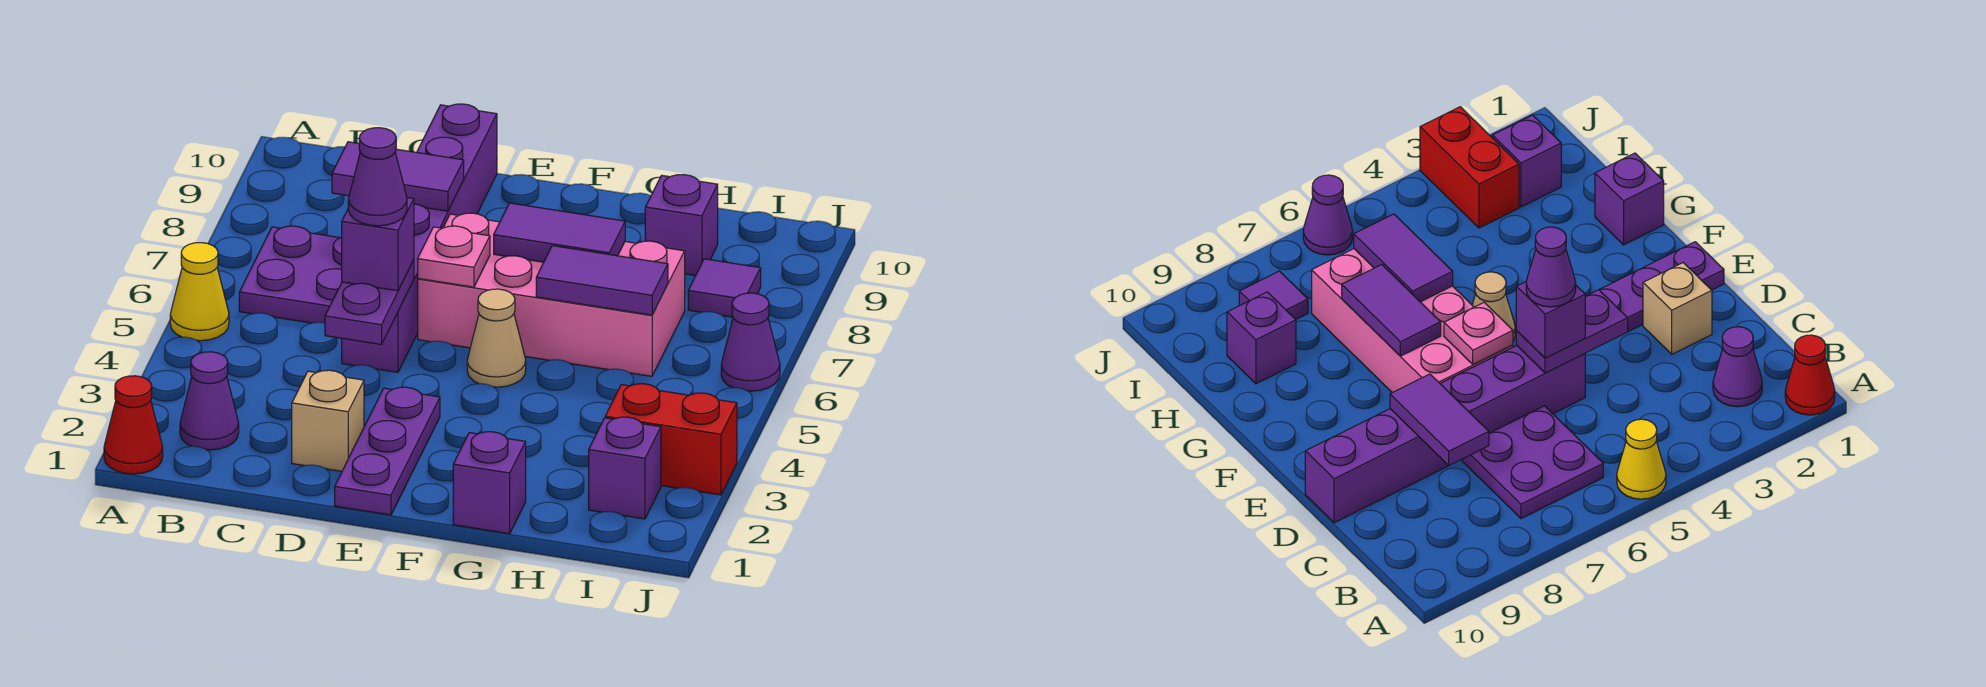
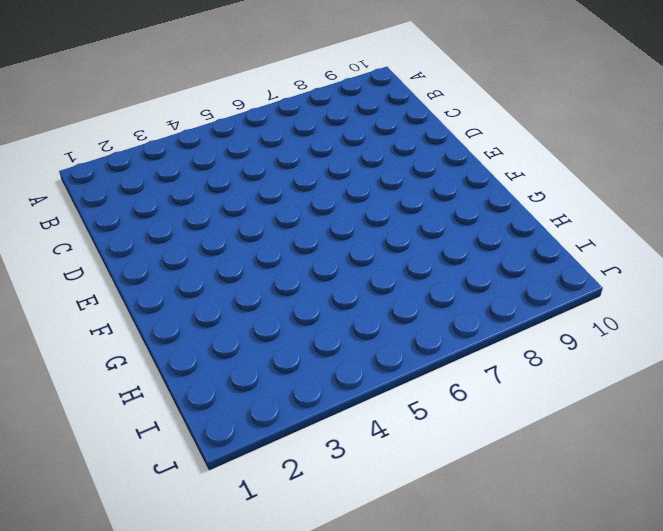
none -> red cone A1 level 1
none -> yellow cone A5 level 1
none -> purple cone B2 level 1

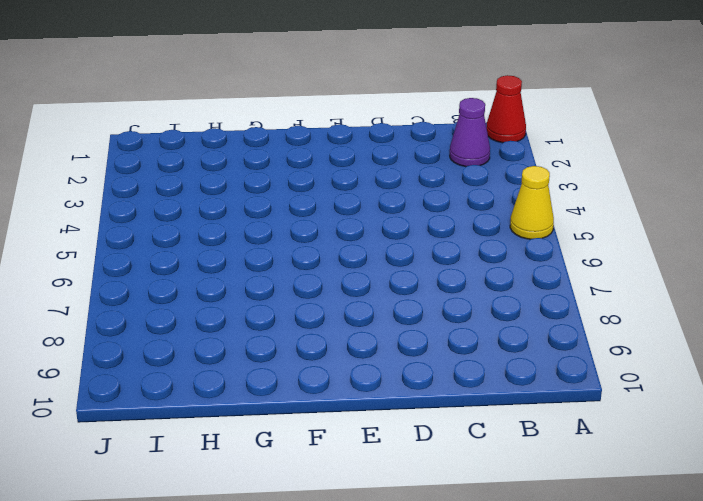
none -> purple plate B6:C7 level 1
none -> tan brick D2 level 1
none -> purple brick D5:D10 level 1

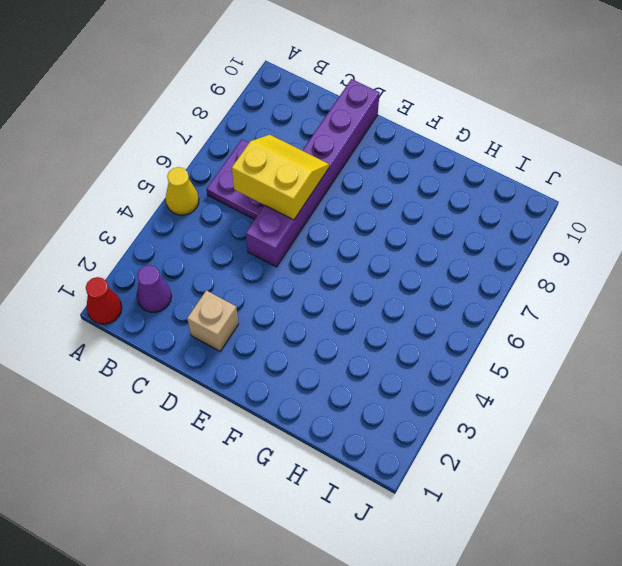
yellow slope C6:D7 level 2 top 6 -> none
none -> purple plate E1:E3 level 1
none -> pink brick E6:H7 level 1
none -> tan cone F5 level 1

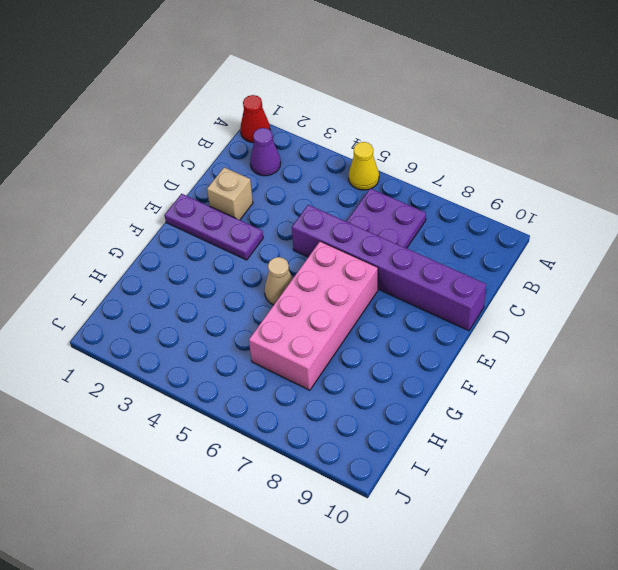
none -> purple brick G1 level 1
none -> purple brick H9 level 1
none -> purple brick I2 level 1

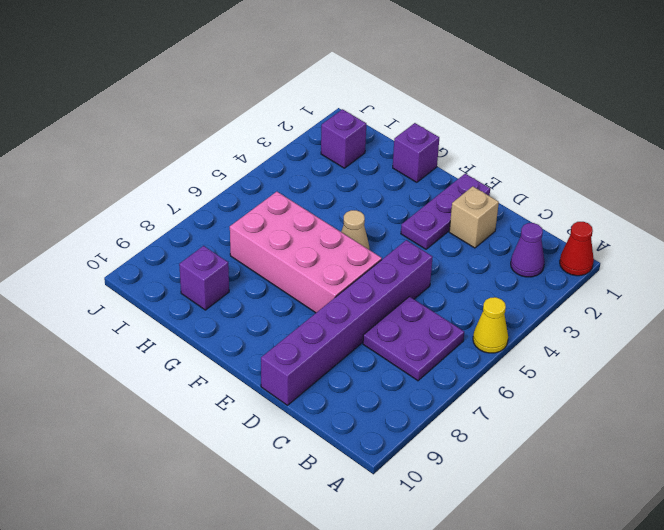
none -> red brick I3:J3 level 1
none -> purple tile I8 level 1
none -> purple cone J6 level 1

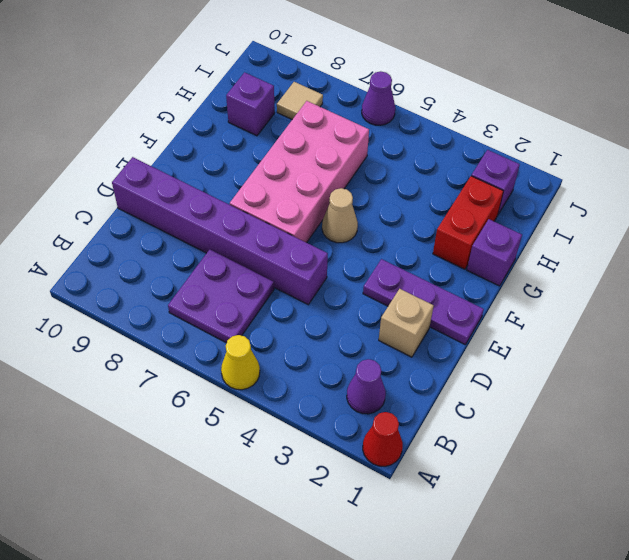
red brick G2:H2 level 1 -> red brick I3:J3 level 1
tan tile I8 level 1 -> purple tile I8 level 1
none -> purple tile C8:D8 level 2
none -> purple plate D4:D5 level 2
none -> pink plate E6 level 2

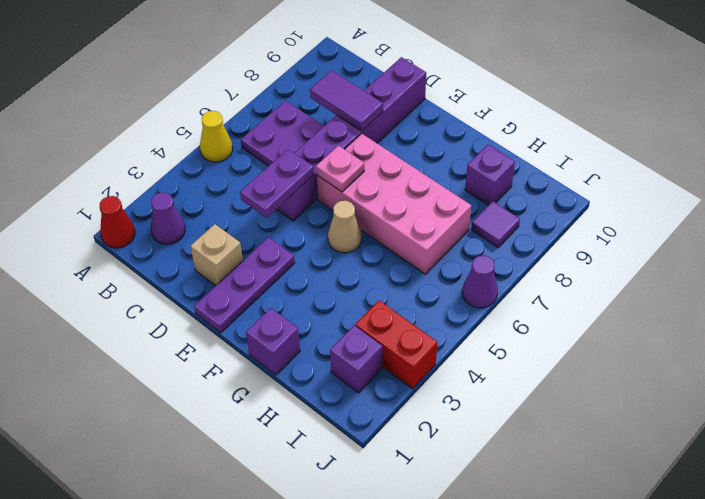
none -> purple tile F7:G7 level 2
none -> purple tile G6:H6 level 2
none -> purple brick D5 level 3

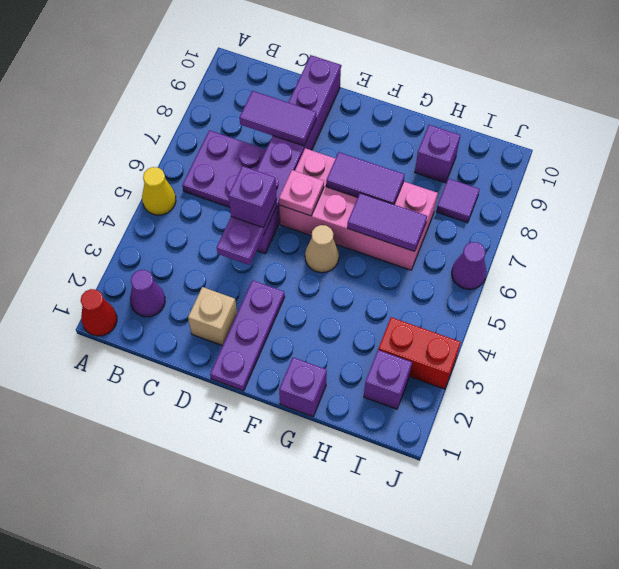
none -> purple cone D5 level 4

